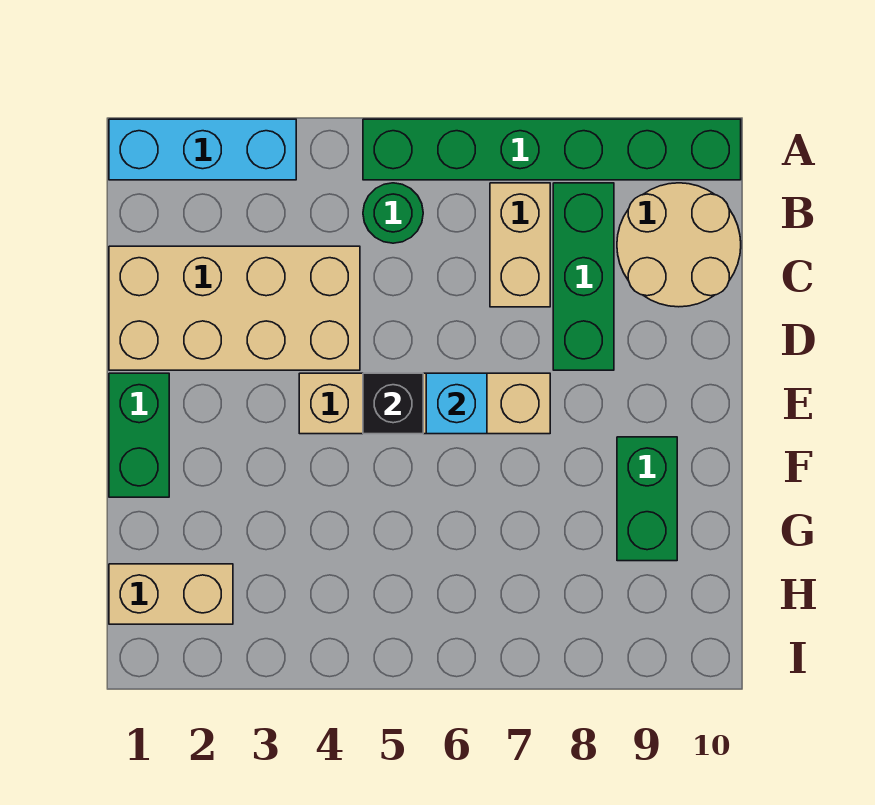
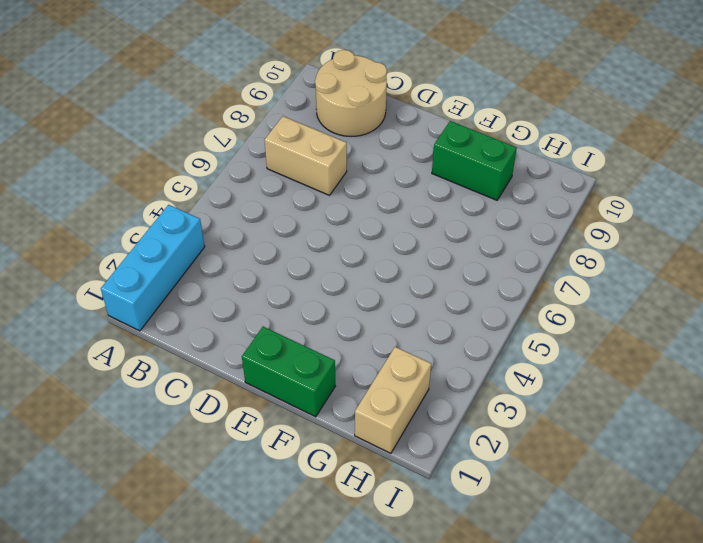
none -> green brick A5:A10 level 1
none -> green round brick B5 level 1
none -> green brick B8:D8 level 1

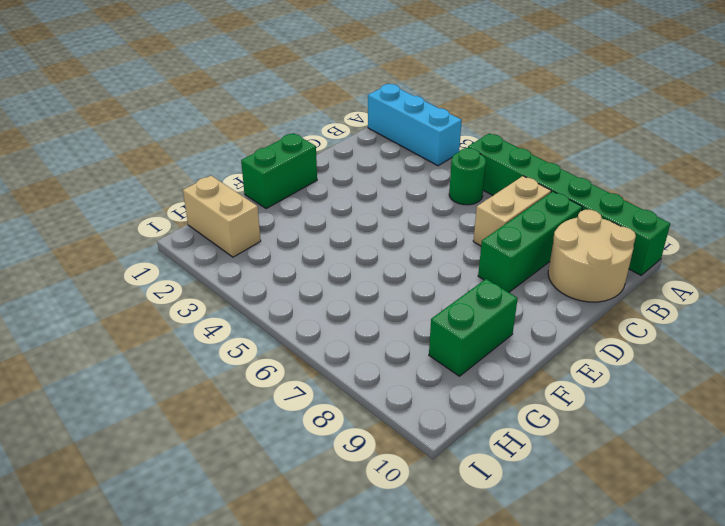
none -> tan brick C1:D4 level 1
none -> tan brick E4:E7 level 1
none -> black brick E5 level 2

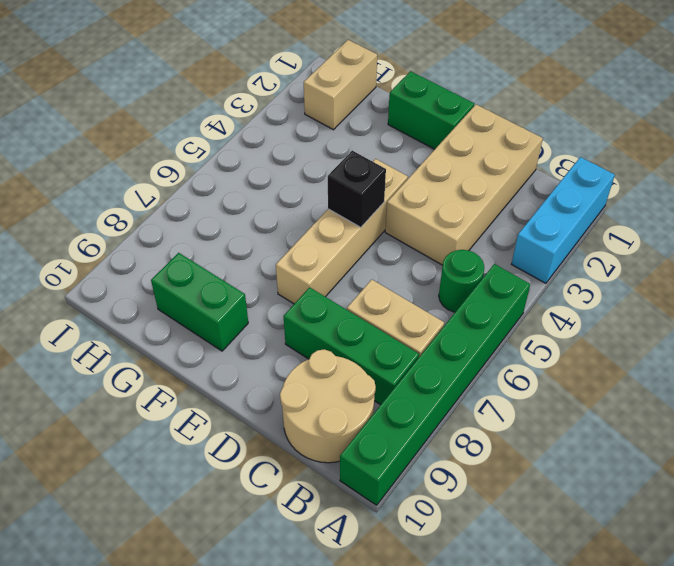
none -> cyan brick E6 level 2

